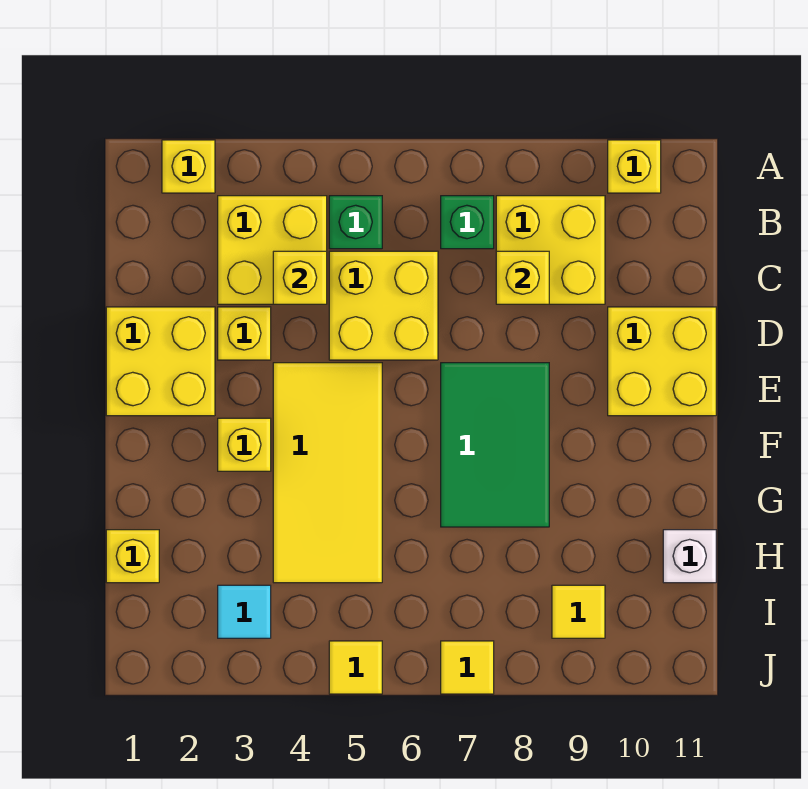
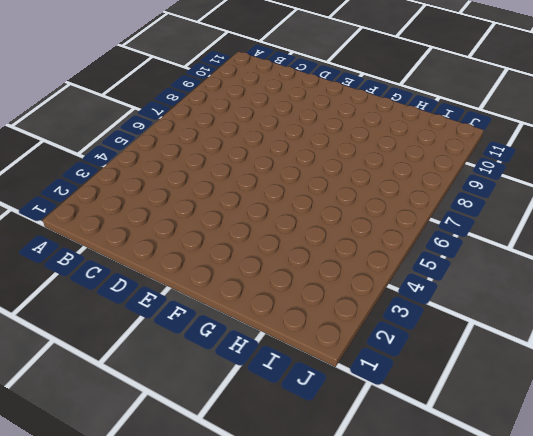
none -> yellow brick A2 level 1
none -> yellow brick A10 level 1
none -> yellow brick B3:C4 level 1

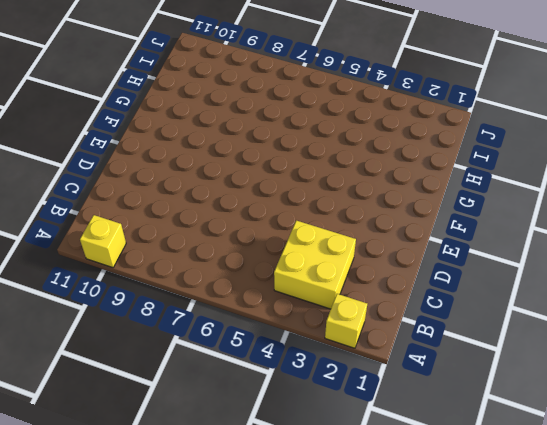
none -> green brick B5 level 1
none -> green brick B7 level 1
none -> yellow brick B8:C9 level 1

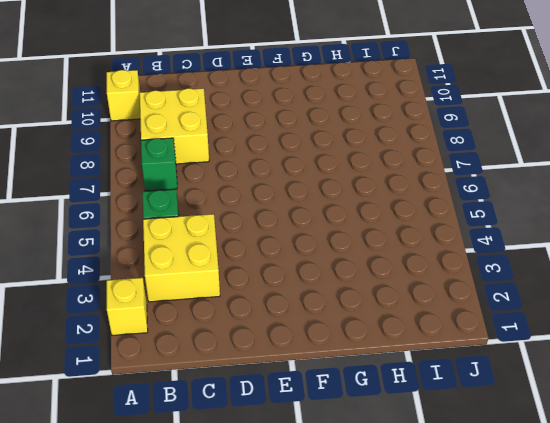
none -> yellow brick C5:D6 level 1
none -> yellow brick D1:E2 level 1
none -> yellow brick D3 level 1

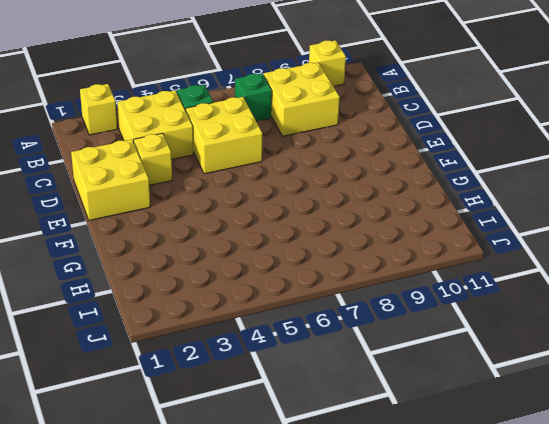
none -> yellow brick D10:E11 level 1
none -> yellow tile E4:H5 level 1
none -> green tile E7:G8 level 1

